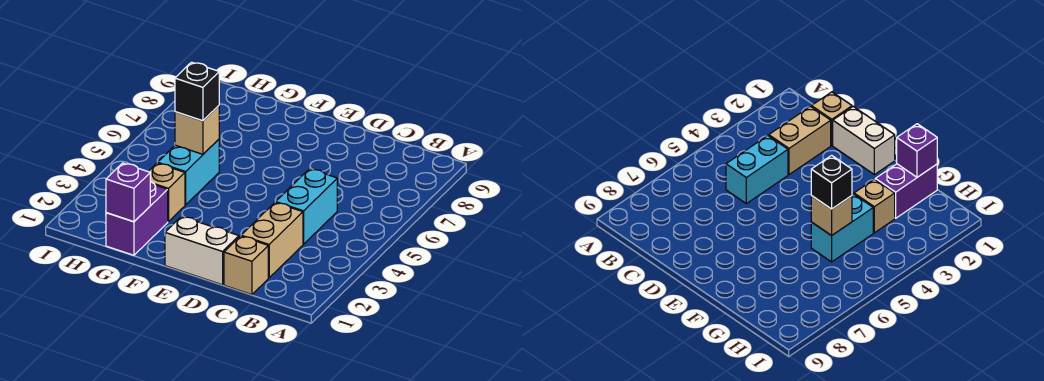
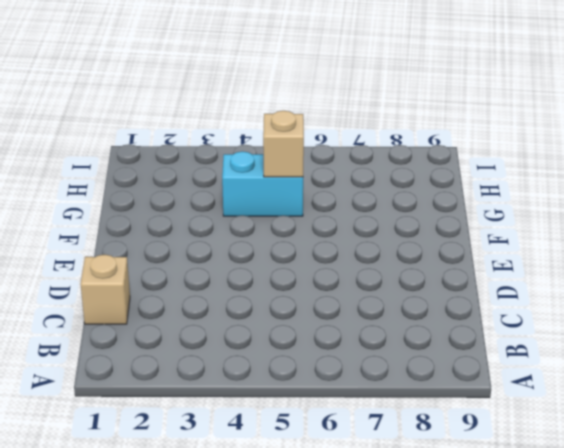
none -> tan brick C2:C3 level 1
none -> cyan brick C4:C5 level 1

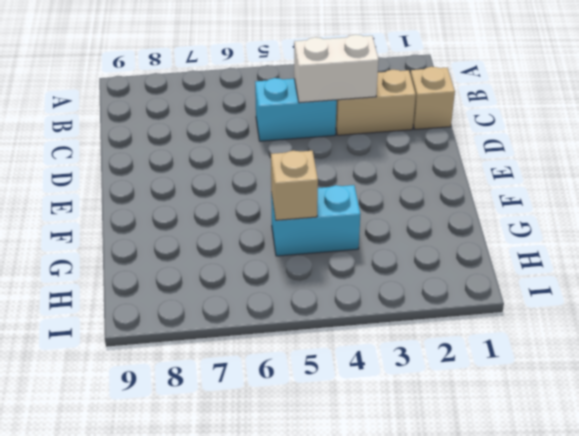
white brick C3:C4 level 2 -> white brick D1:E1 level 1
none -> purple brick G1:G2 level 1
none -> tan brick G3 level 1

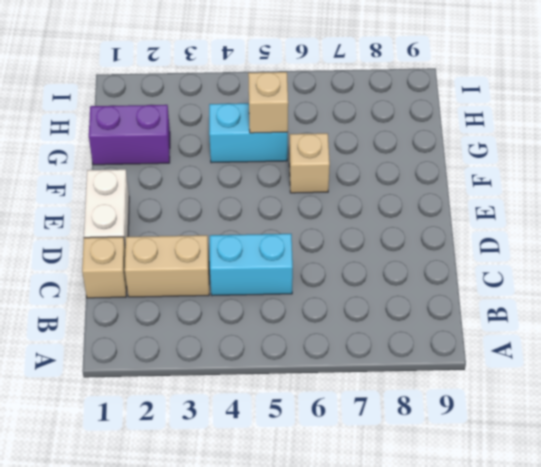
tan brick F6 level 1 -> tan brick G3 level 1
none -> purple brick G1 level 2
none -> black brick G5 level 3

